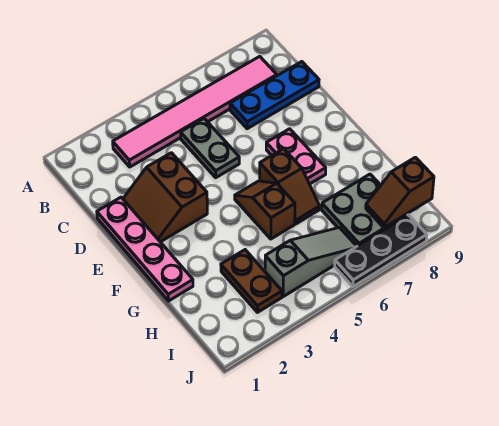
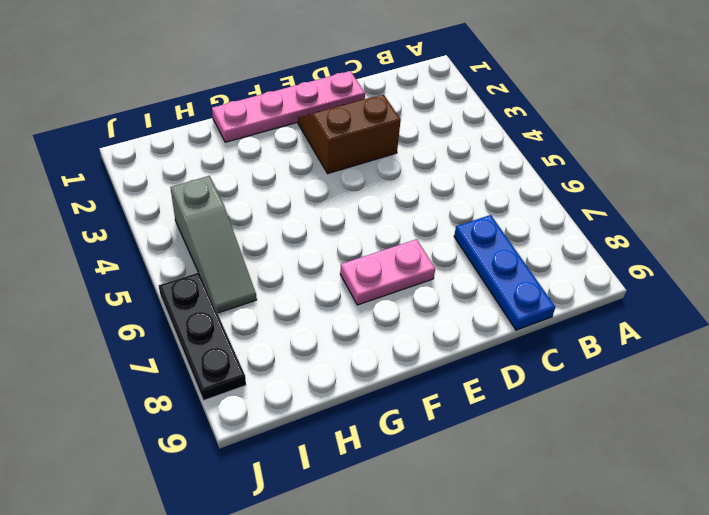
none -> pink tile B3:B8 level 1
none -> grey plate C5:D5 level 1
none -> brown slope F5:G5 level 1 top G

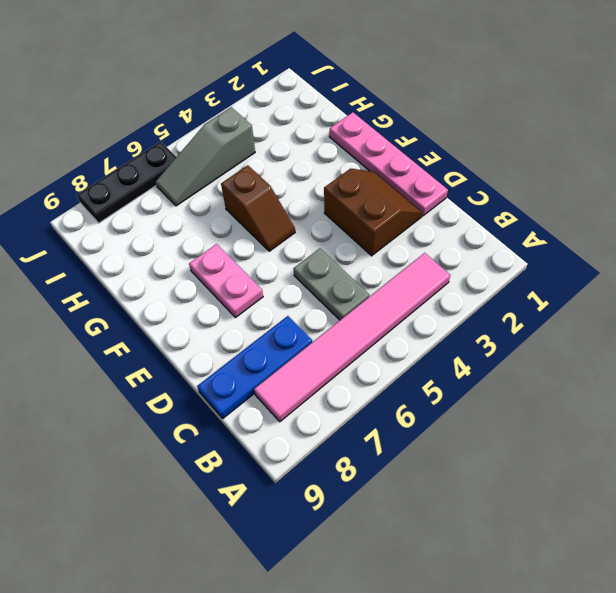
none -> brown slope F6:G6 level 1 top F
none -> brown plate H3:I3 level 1
none -> grey plate H7:I8 level 1

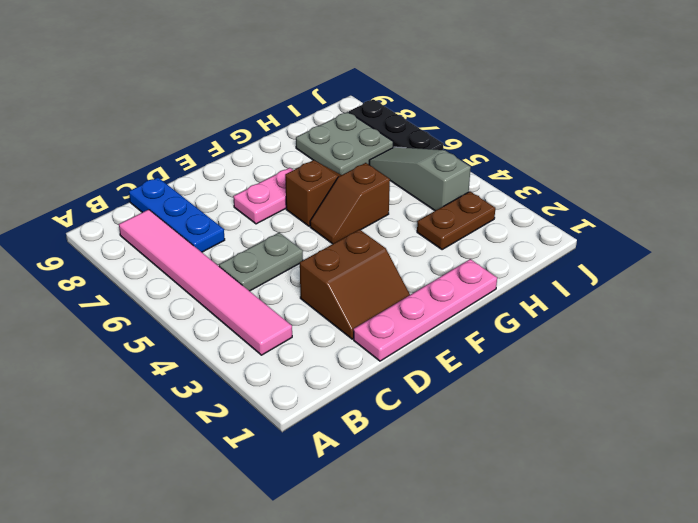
none -> brown slope I8:I9 level 2 top 9

